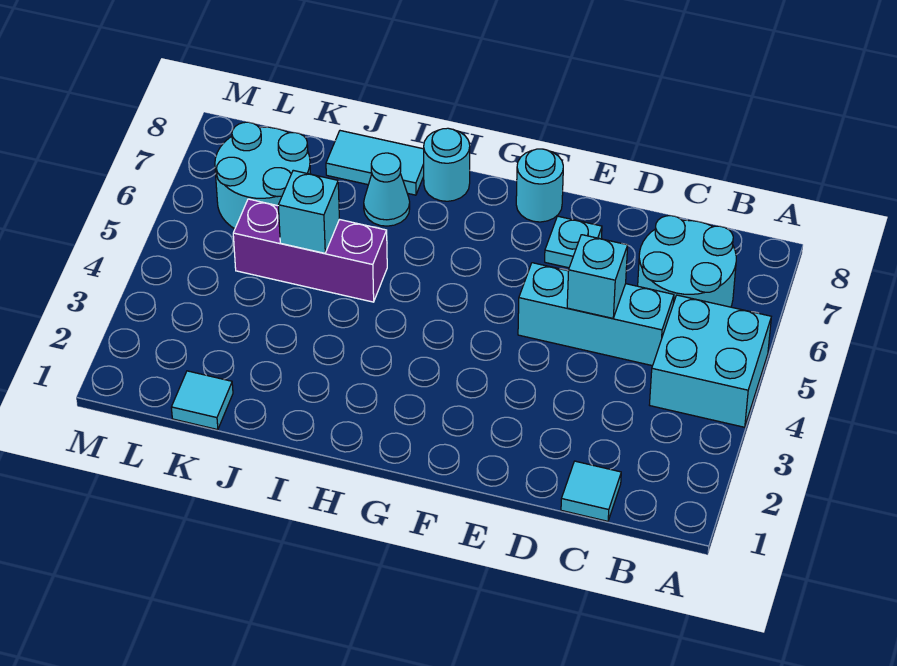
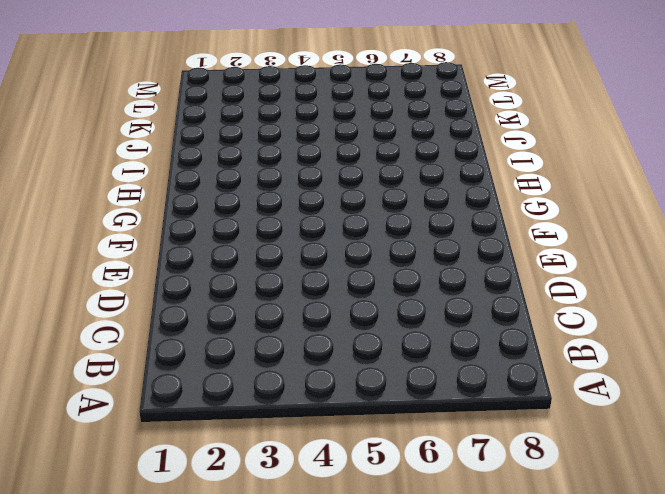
none -> cyan brick A4:B5 level 1
none -> cyan round brick B6:C7 level 1
none -> cyan tile C1 level 1

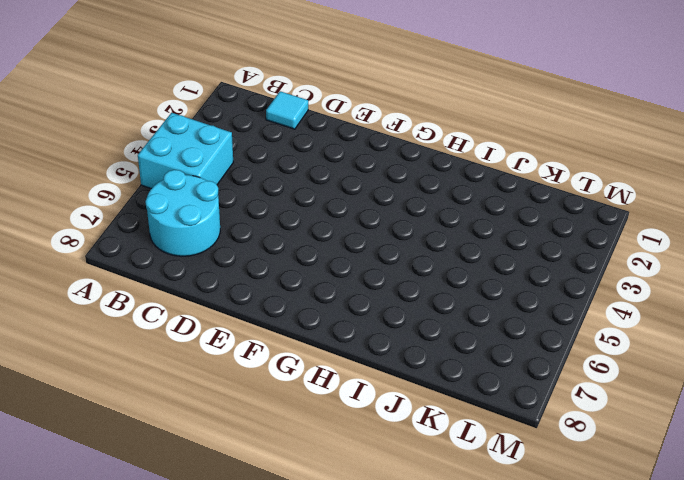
none -> cyan brick C5:E5 level 1
none -> cyan plate E7 level 1
none -> cyan round brick F8 level 1

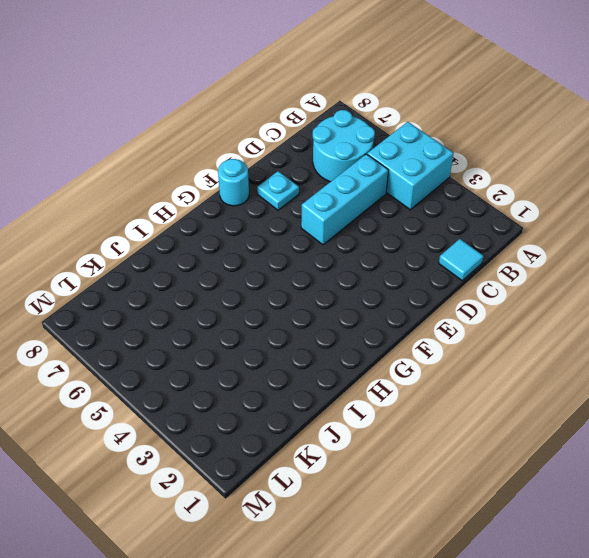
none -> cyan round brick H8 level 1
none -> purple brick I5:K5 level 1
none -> cyan cone I7 level 1

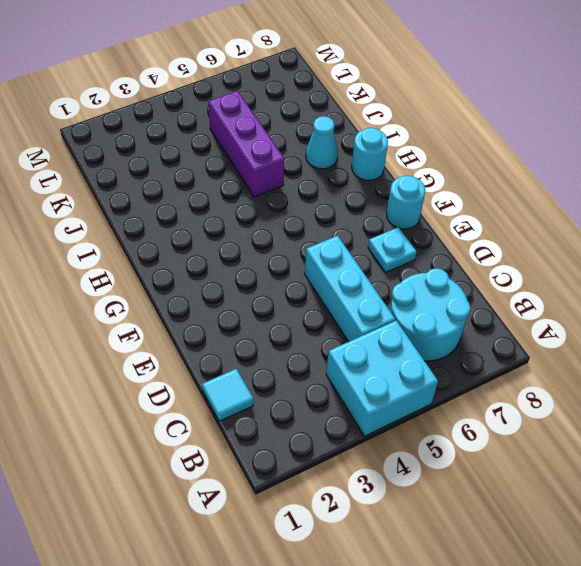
none -> cyan tile I8:J8 level 1
none -> cyan tile K1 level 1
none -> cyan round brick K6:L7 level 1

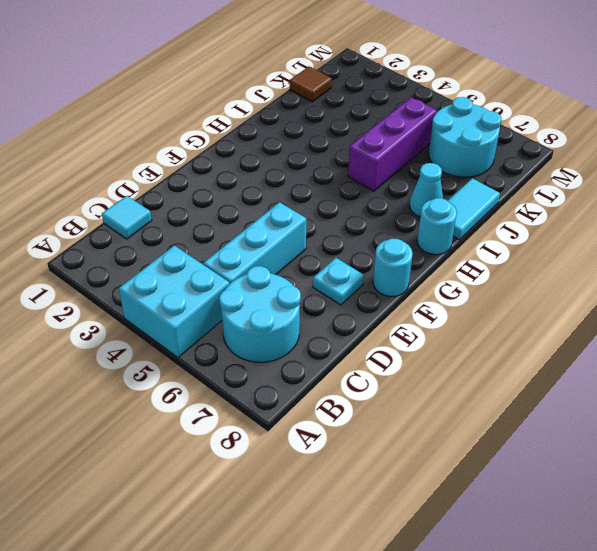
brown tile K1 level 1 -> cyan tile K1 level 1
none -> cyan brick D5 level 2
none -> cyan brick J5 level 2

